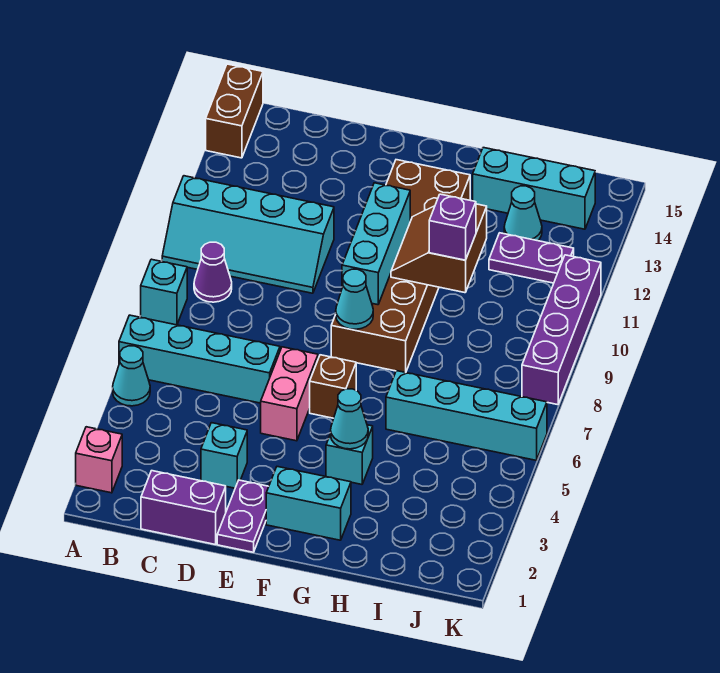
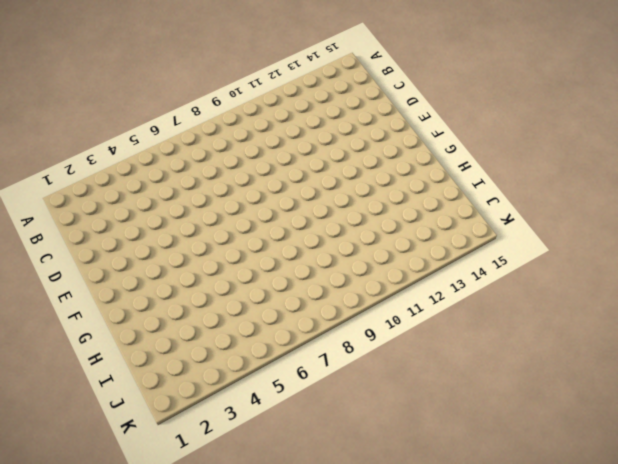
none -> pink brick A2 level 1
none -> cyan cone A5 level 1
none -> cyan brick A6:D6 level 1

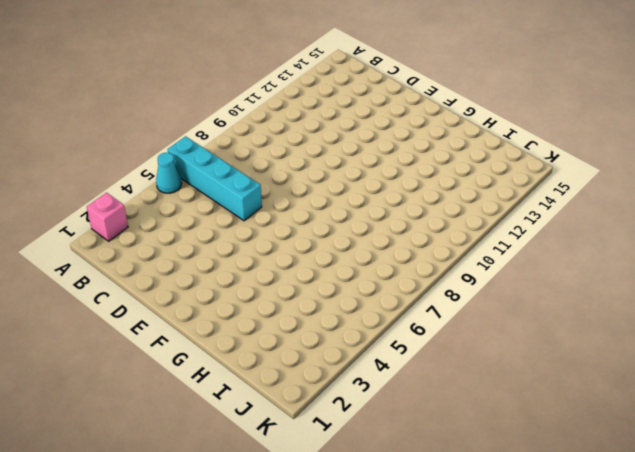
none -> cyan brick A8 level 1
none -> cyan slope A10:D11 level 1 top 11
none -> brown brick A14:A15 level 1

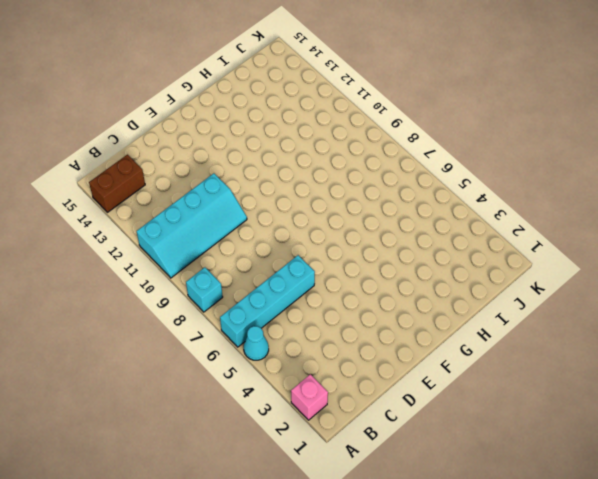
brown brick A14:B14 level 1 -> brown brick A14:A15 level 1
none -> purple cone B9 level 1
none -> purple brick C1:D1 level 1
none -> cyan brick D3 level 1

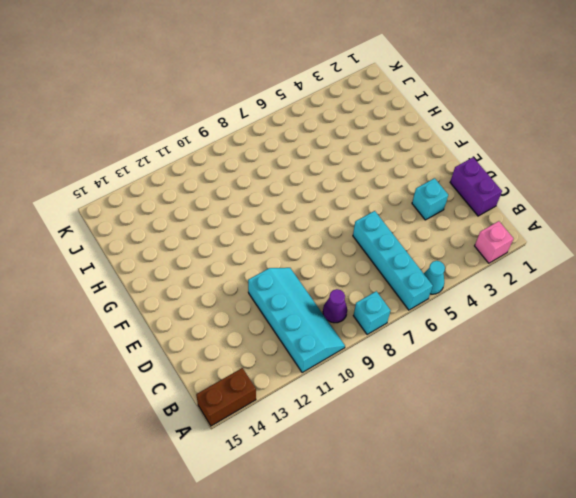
none -> purple plate E1:E2 level 1
none -> pink brick E5:E6 level 1
none -> cyan brick F2:G2 level 1

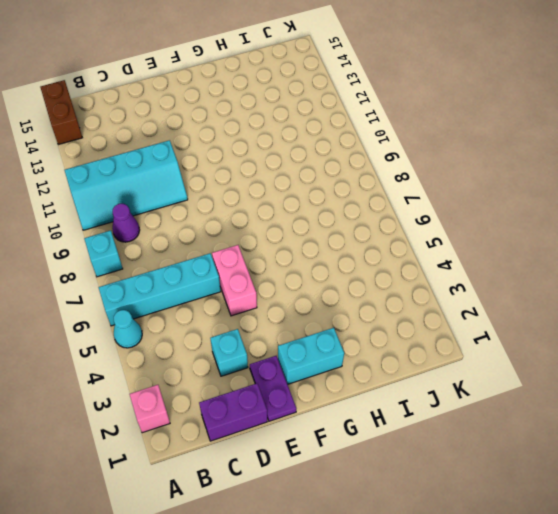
none -> brown brick F6 level 1
none -> brown brick F8:G13 level 1
none -> cyan brick G4 level 1

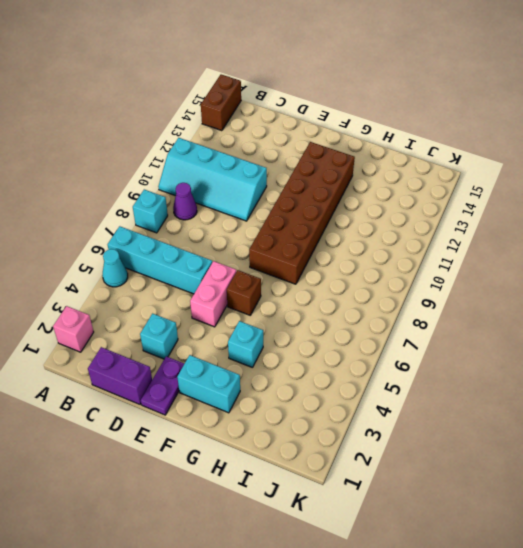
none -> cyan brick H6:K6 level 1
none -> cyan brick H14:J14 level 1
none -> purple plate I12:J12 level 1

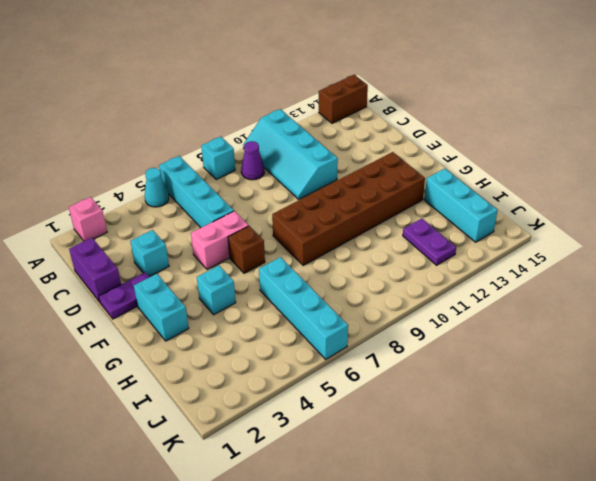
none -> cyan cone I13 level 1
none -> purple brick K8:K11 level 1
none -> cyan cone F8 level 2

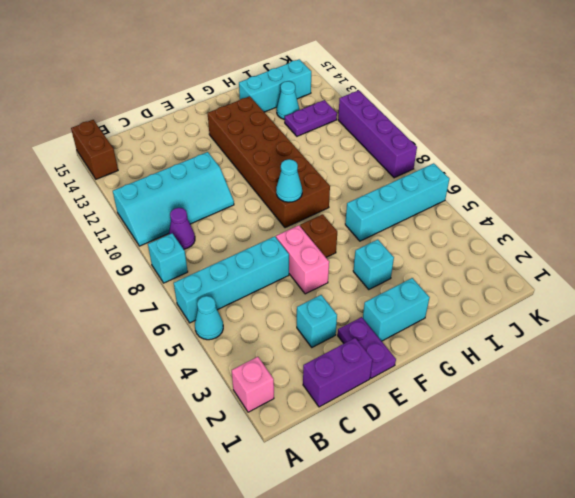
none -> cyan brick F9:F11 level 2
none -> cyan cone G4 level 2
none -> brown slope G10:H11 level 2 top H

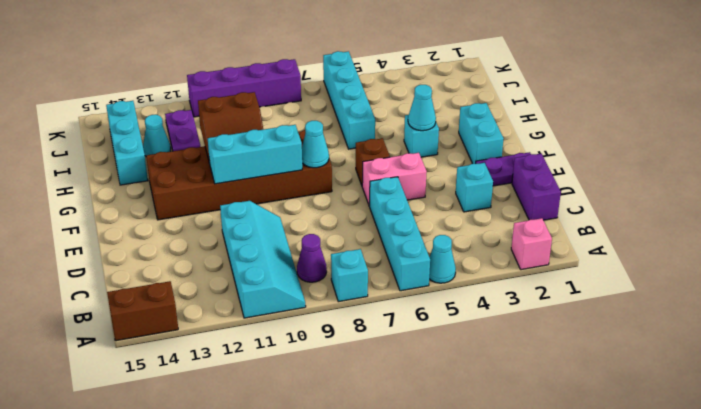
none -> purple brick H10 level 3

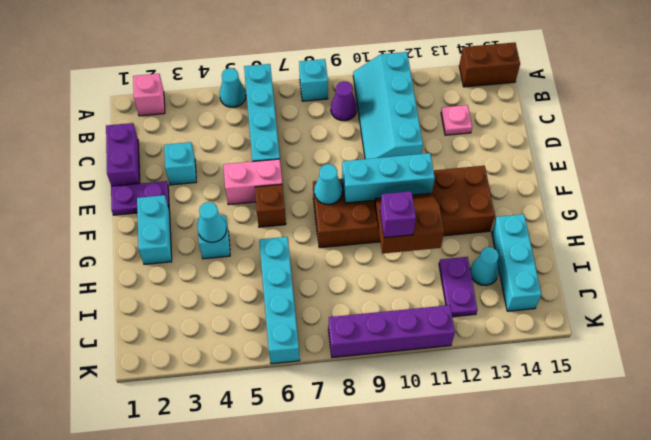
pink plate C13 level 1 -> none

